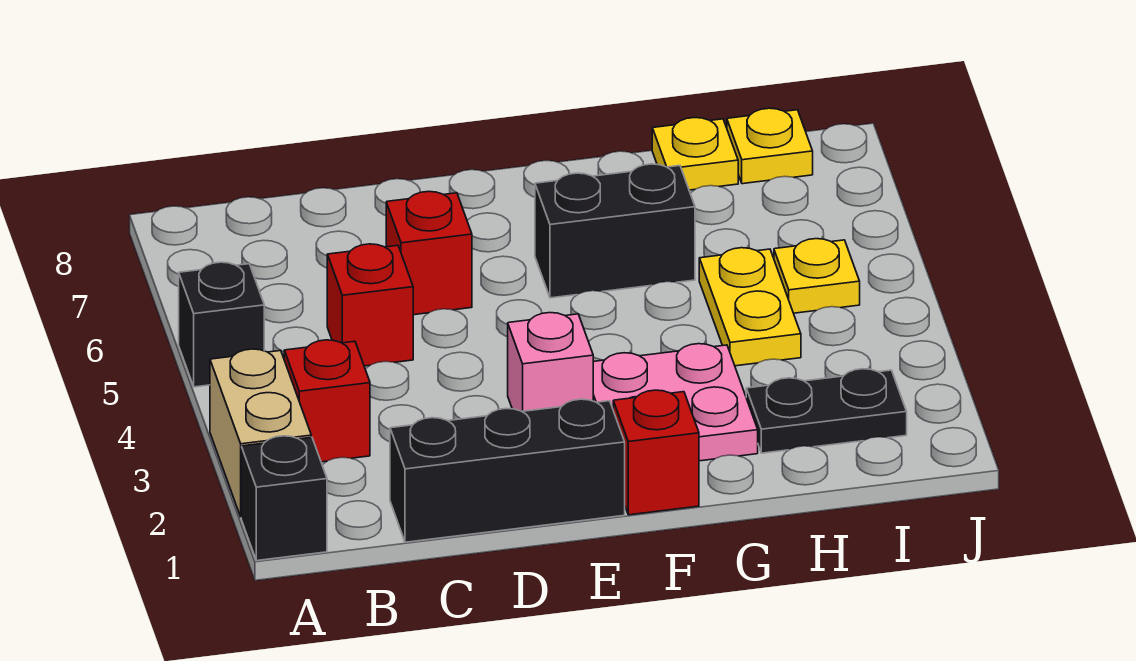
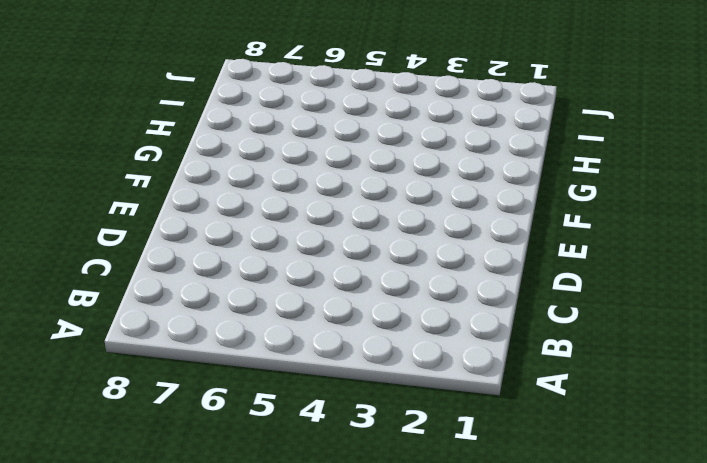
none -> black brick A1 level 1
none -> tan brick A2:A3 level 1
none -> black brick A5 level 1

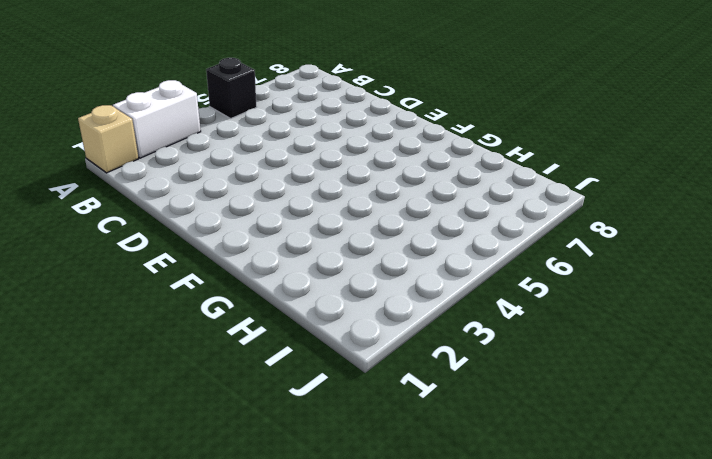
tan brick A1 level 1 -> black brick A1 level 1
white brick A2:A3 level 1 -> tan brick A2:A3 level 1
none -> red brick B3 level 1
none -> black brick C1:E1 level 1
none -> red brick C5 level 1

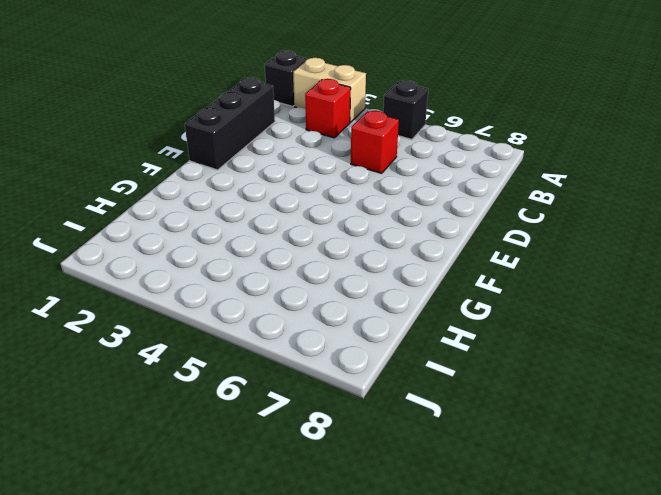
none -> red brick D6 level 1
none -> pink brick E3 level 1
none -> red brick F1 level 1

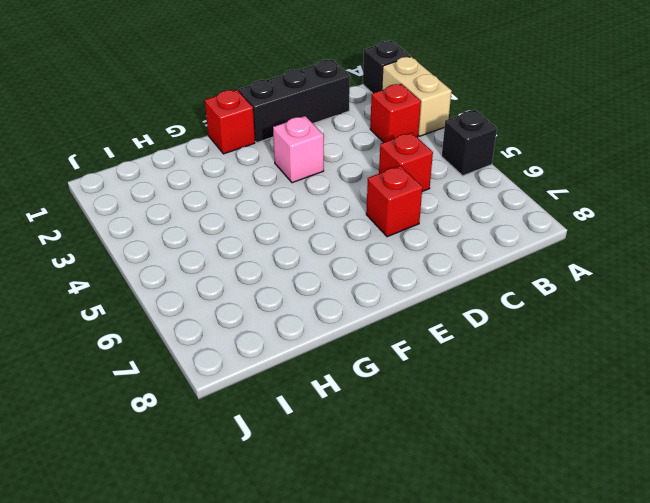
none -> pink plate F2:G3 level 1
none -> black brick F6:G6 level 1
none -> black plate H2:I2 level 1

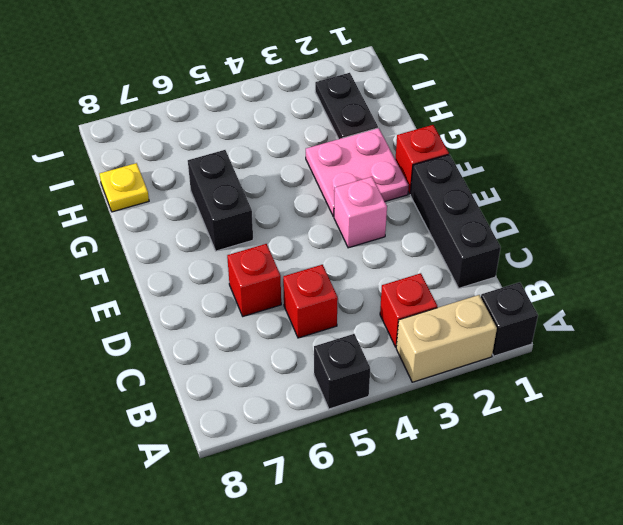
none -> yellow plate H4:H5 level 1
none -> yellow plate I5 level 1
none -> yellow plate I8 level 1

